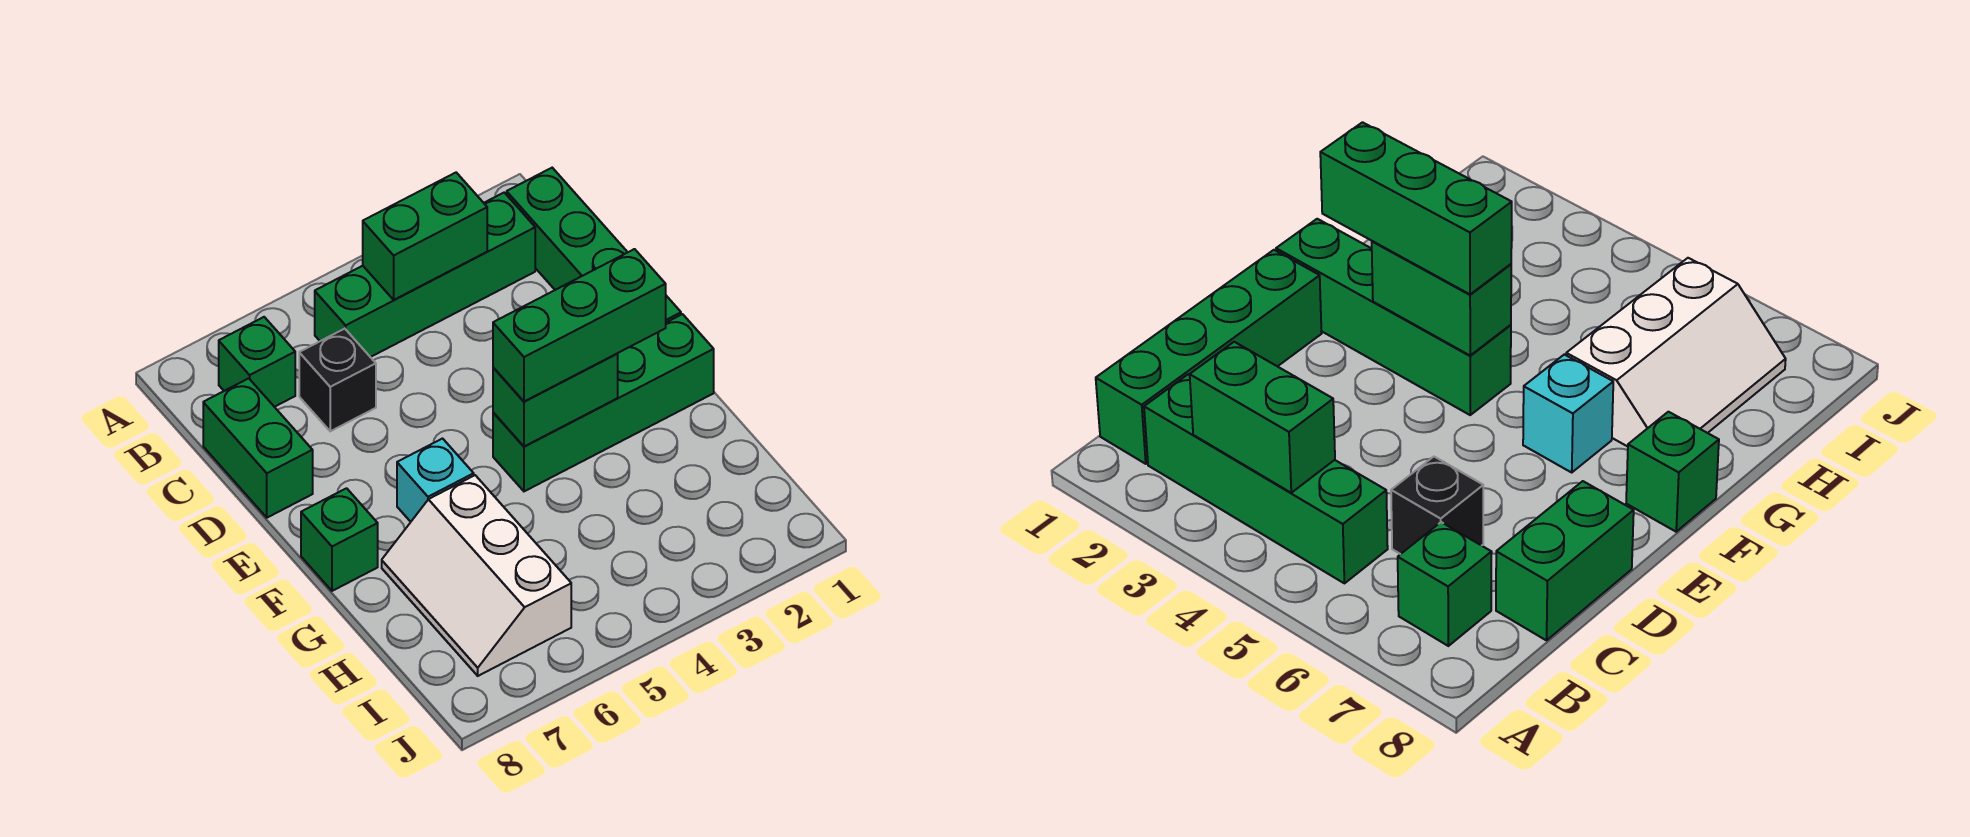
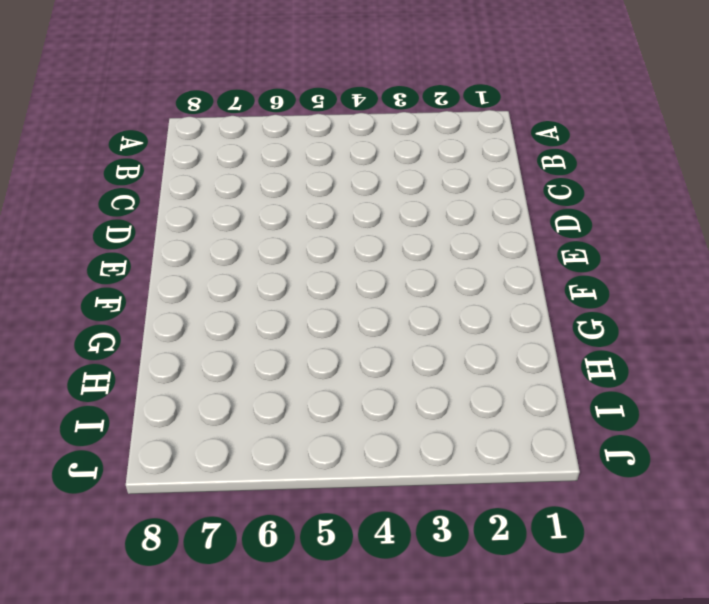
none -> green brick B1:E1 level 1
none -> green brick B2:B5 level 1
none -> green brick B7 level 1

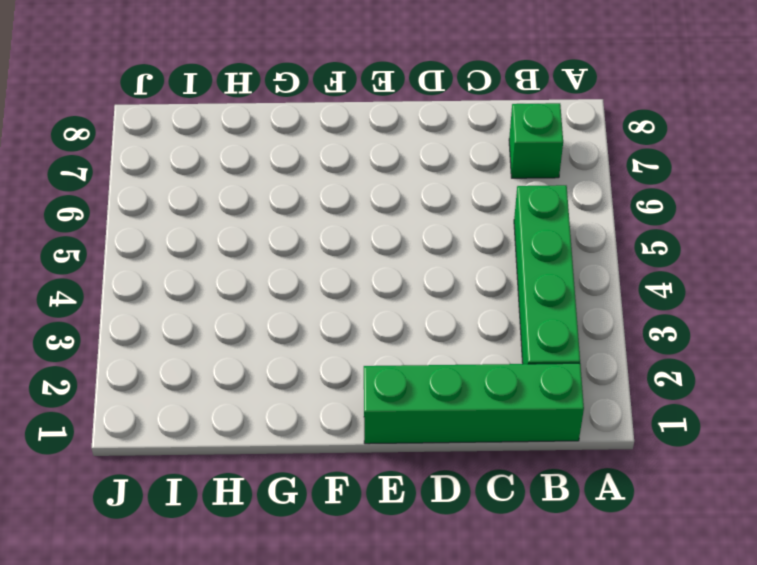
none -> black brick C6 level 1
none -> green brick C8:D8 level 1
none -> green brick F1:F4 level 1

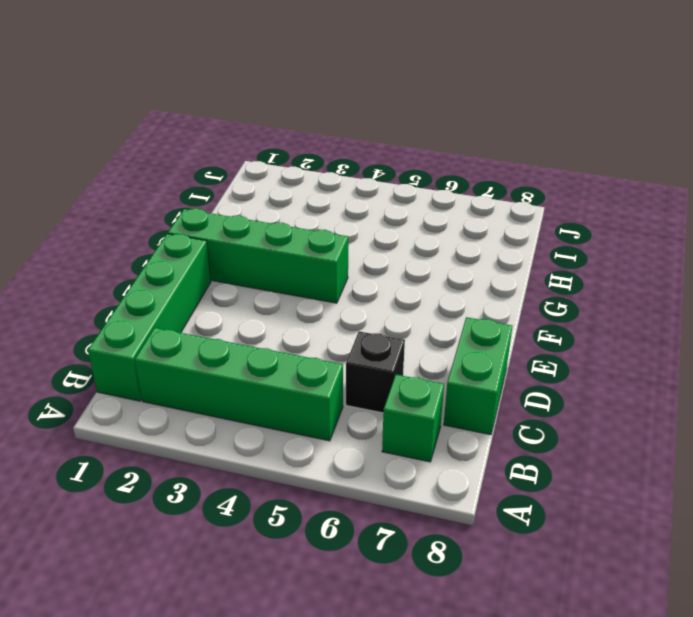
none -> cyan brick F6 level 1
none -> green brick F8 level 1
none -> white slope G6:I7 level 1 top 6

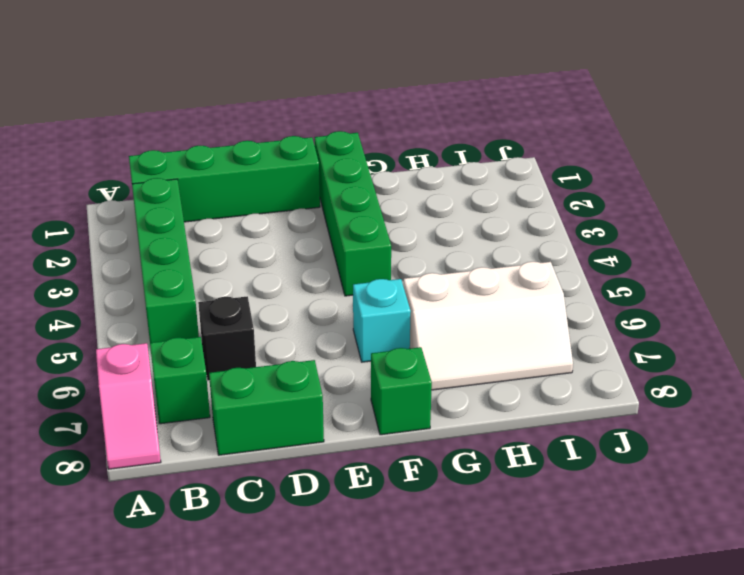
pink slope A7:A8 level 1 top 7 -> none
none -> green brick B3:B4 level 2
none -> green brick F3:F4 level 2
none -> green brick F2:F4 level 3

